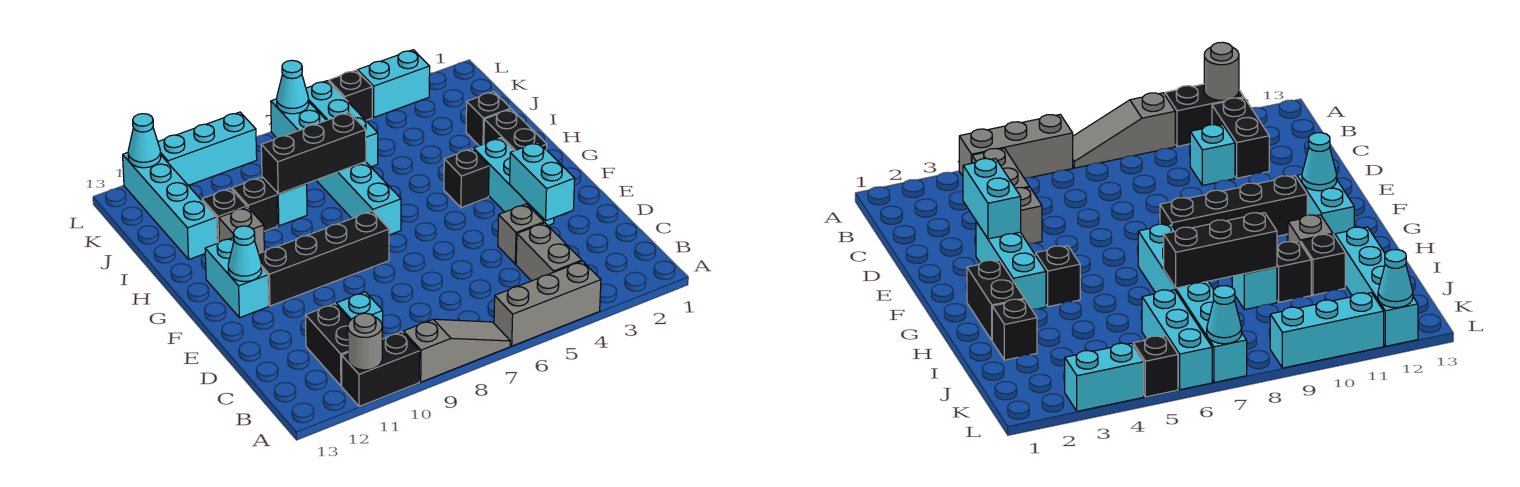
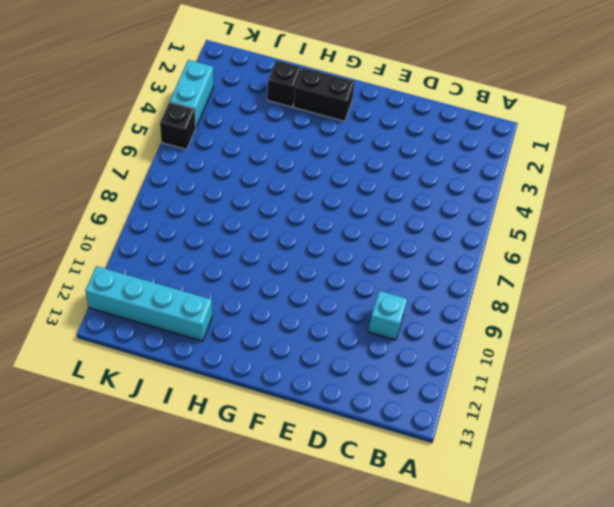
none -> grey brick A4:A6 level 1
none -> grey slope A7:A9 level 1 top 9
none -> black brick A10:A11 level 1

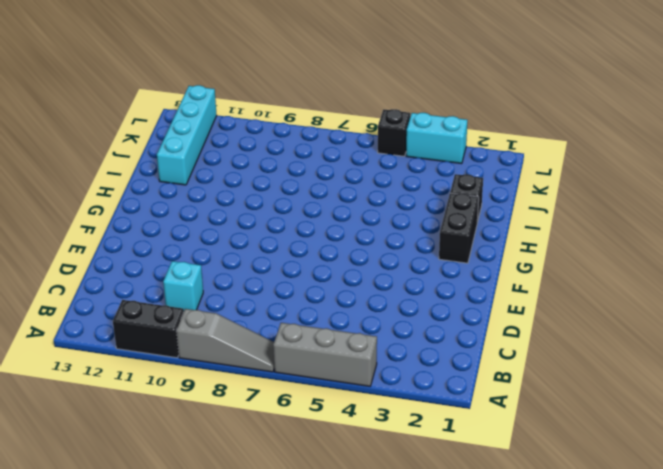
none -> grey brick B4:C4 level 1
none -> black brick B11:C11 level 1
none -> grey brick D4 level 1

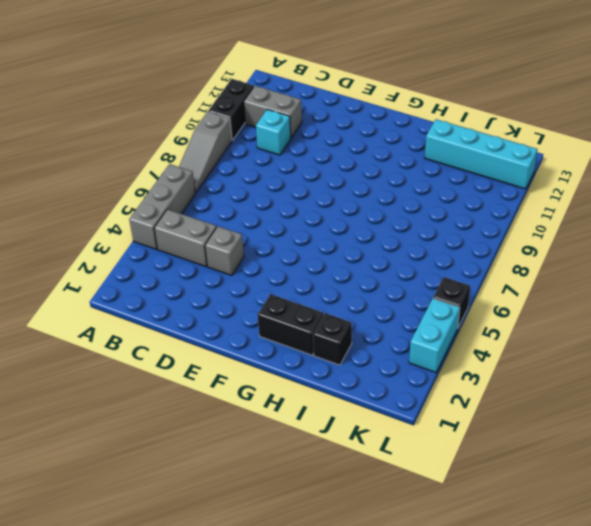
grey brick B11:C11 level 1 -> black brick B11:C11 level 1
none -> cyan brick E3:G3 level 1
none -> black brick F8:F11 level 1
none -> cyan brick F12:G12 level 1

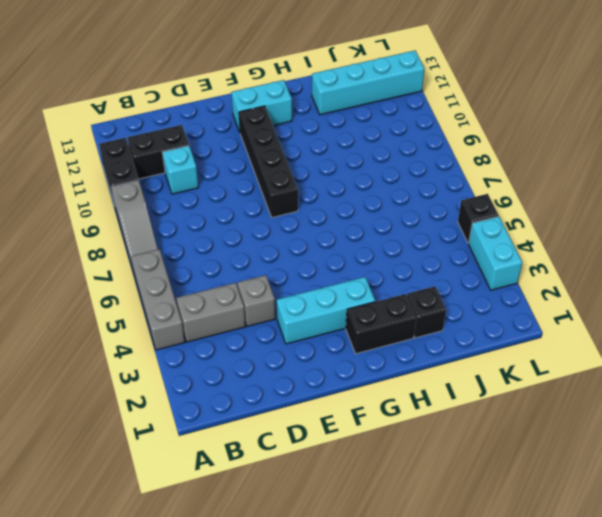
none -> black brick G4 level 1
none -> cyan brick G7:L7 level 1
none -> grey brick H11 level 1

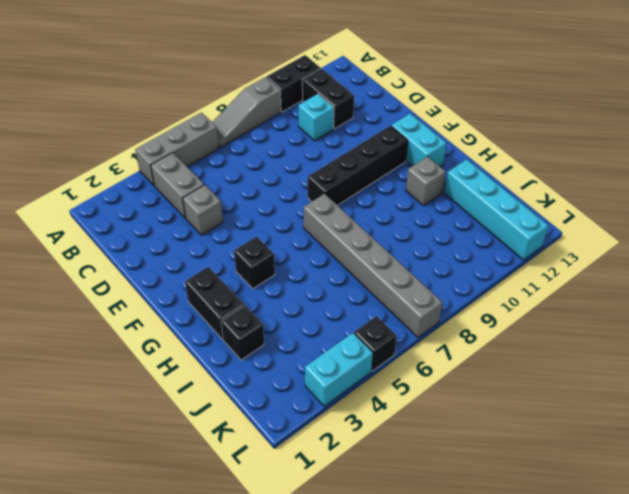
grey brick G7:L7 level 1 -> cyan brick G7:L7 level 1
none -> cyan brick E3:G3 level 1
none -> cyan brick I9 level 1
none -> black brick I10 level 1

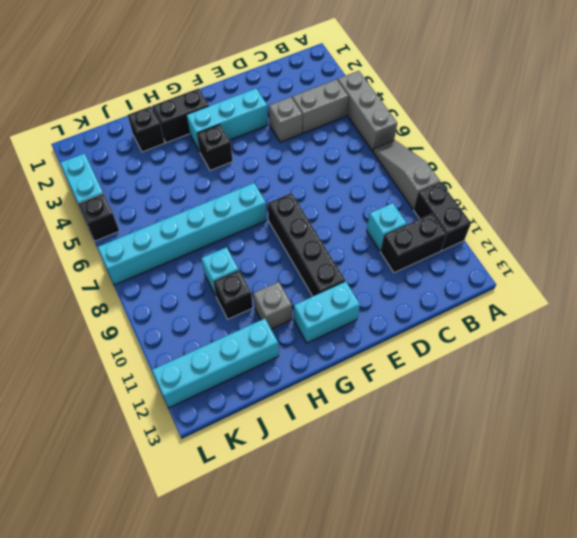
none -> black brick I11 level 1
none -> cyan brick J6:L6 level 1
none -> cyan brick L9:L11 level 1

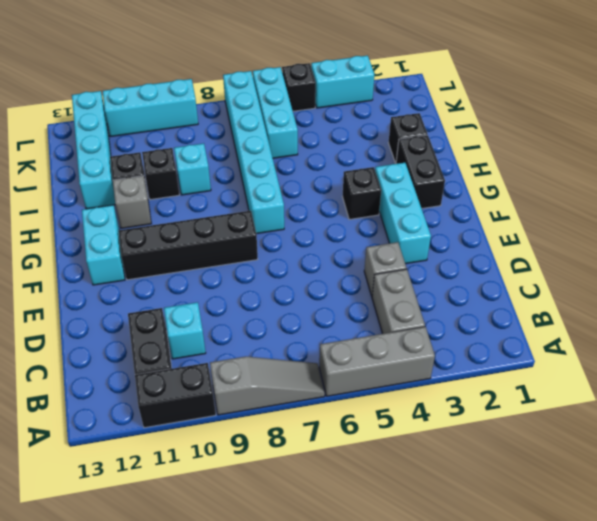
none -> grey round brick A11 level 2
none -> cyan brick D3:E3 level 2
none -> cyan cone F12 level 2

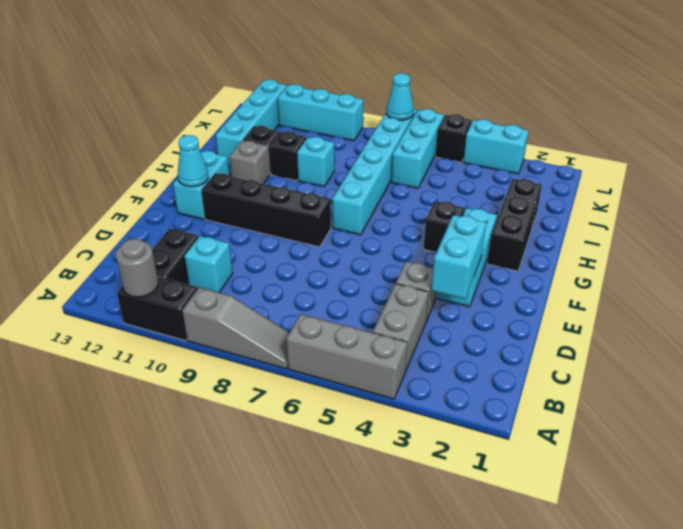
none -> black brick I7:I9 level 2
none -> cyan cone L12 level 2

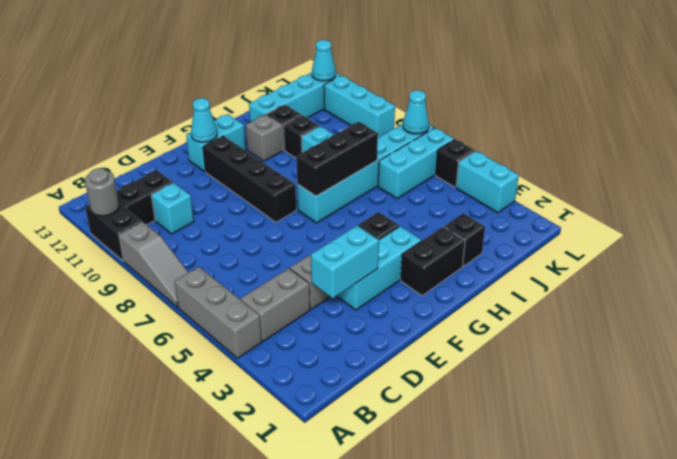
black brick G7:I7 level 2 -> black brick I7:I9 level 2

